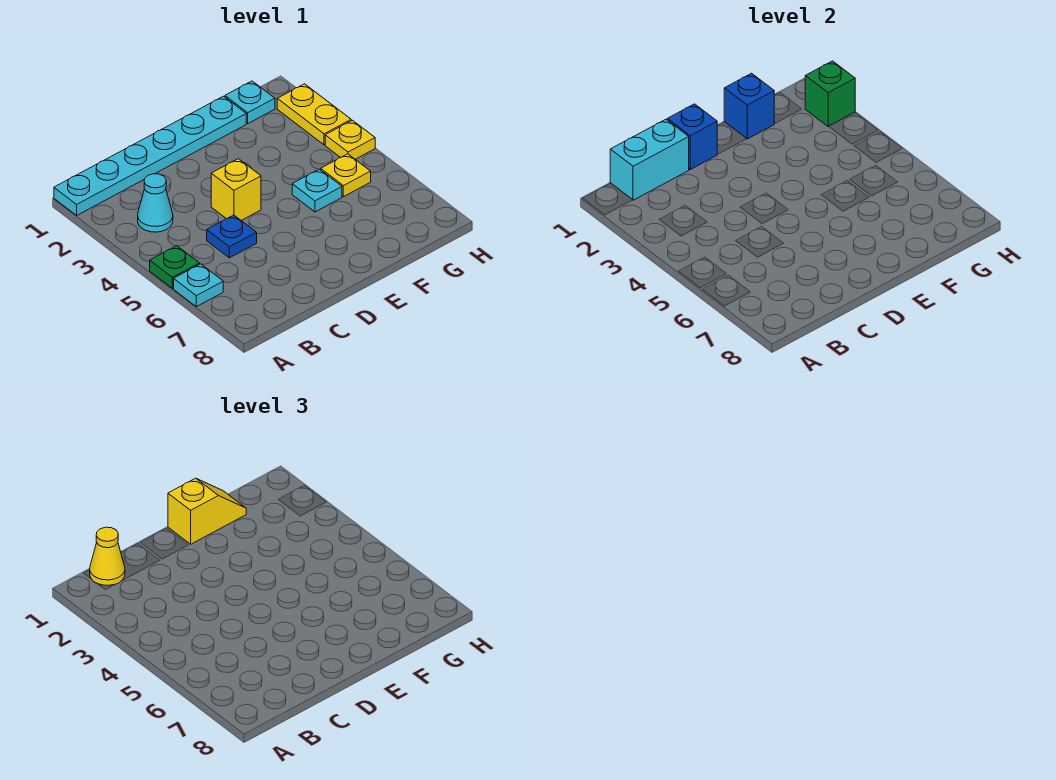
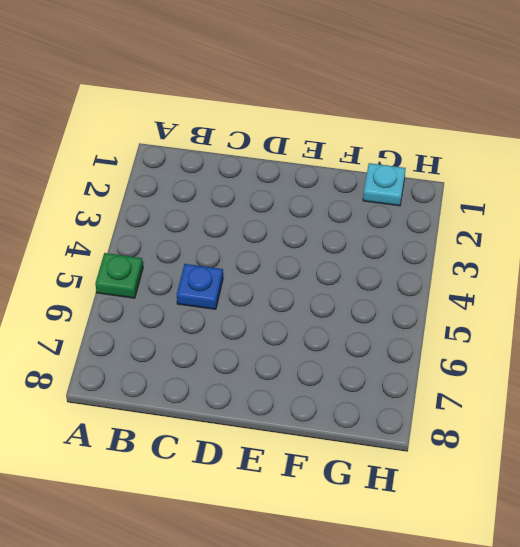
none -> cyan plate A1:F1 level 1
none -> cyan plate A6 level 1
none -> cyan cone B3 level 1

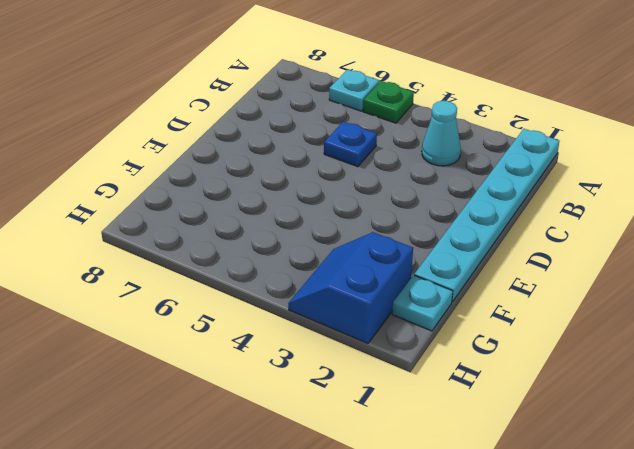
blue slope G2:H3 level 1 top 2 -> yellow plate H2:H3 level 1
none -> yellow brick D4 level 1
none -> cyan plate F5 level 1
none -> yellow plate G5 level 1

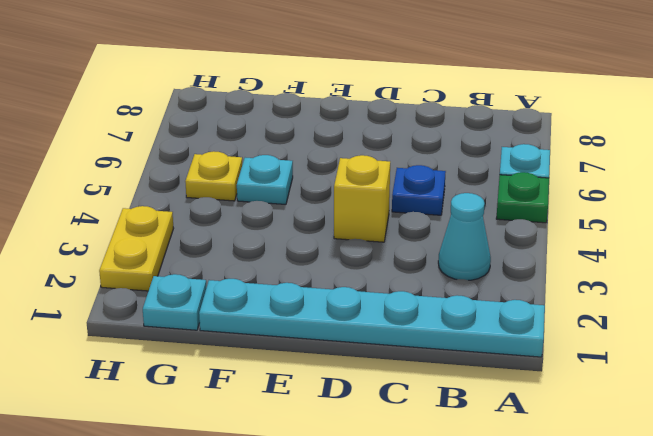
none -> yellow plate H4 level 1
none -> cyan brick B1:C1 level 2
none -> blue brick D1 level 2

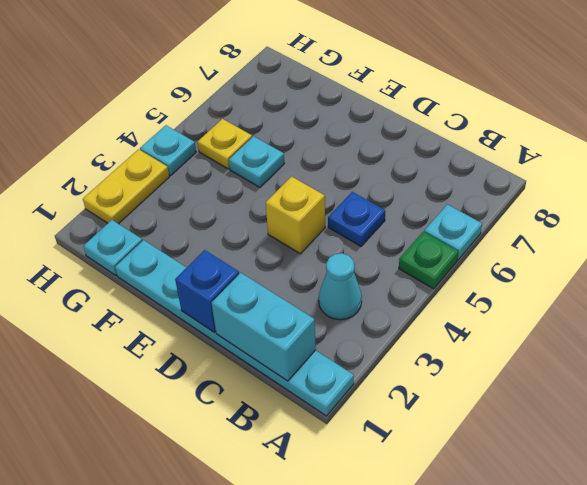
cyan plate H4 level 1 -> yellow plate H4 level 1
none -> blue brick F1 level 2
none -> green brick H2 level 2
none -> yellow cone B1 level 3

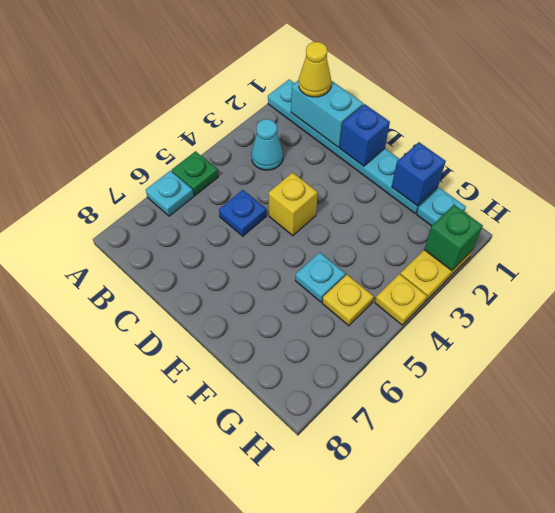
none -> yellow slope E1:F1 level 3 top E

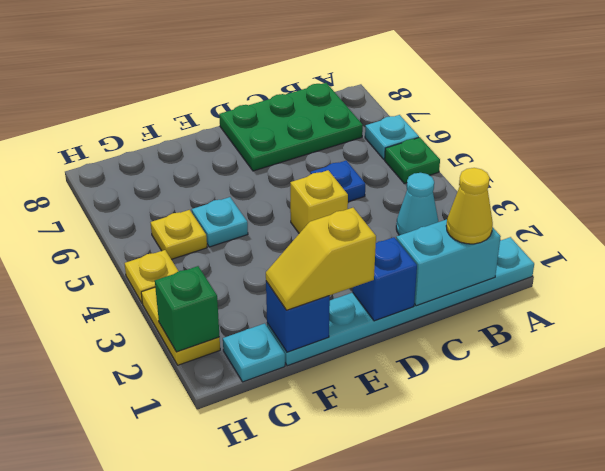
green plate B7:D8 level 1 -> none

